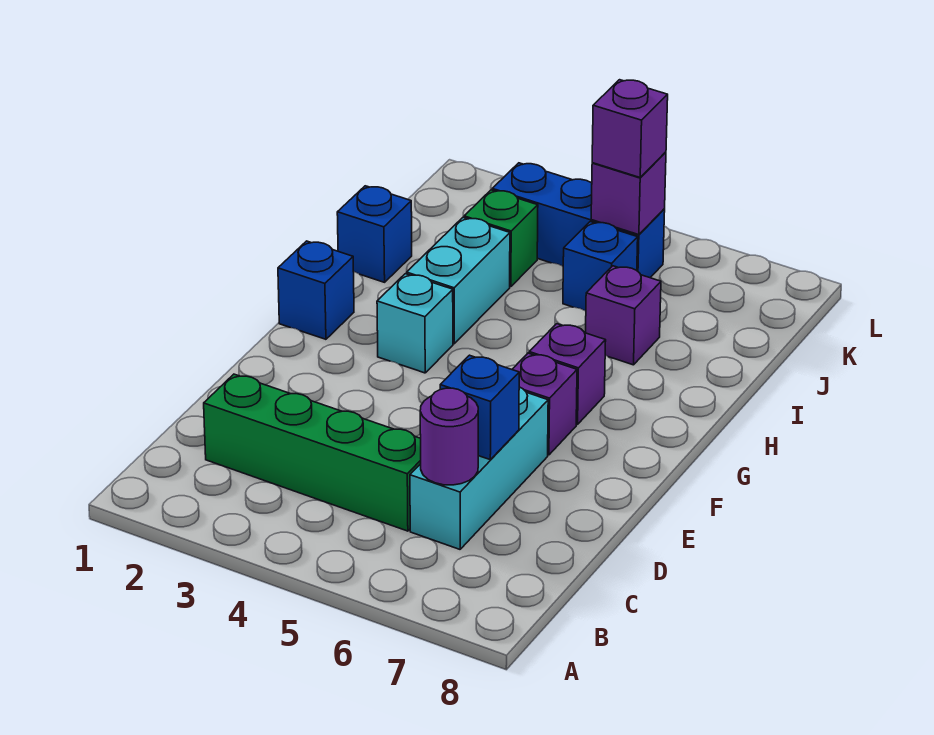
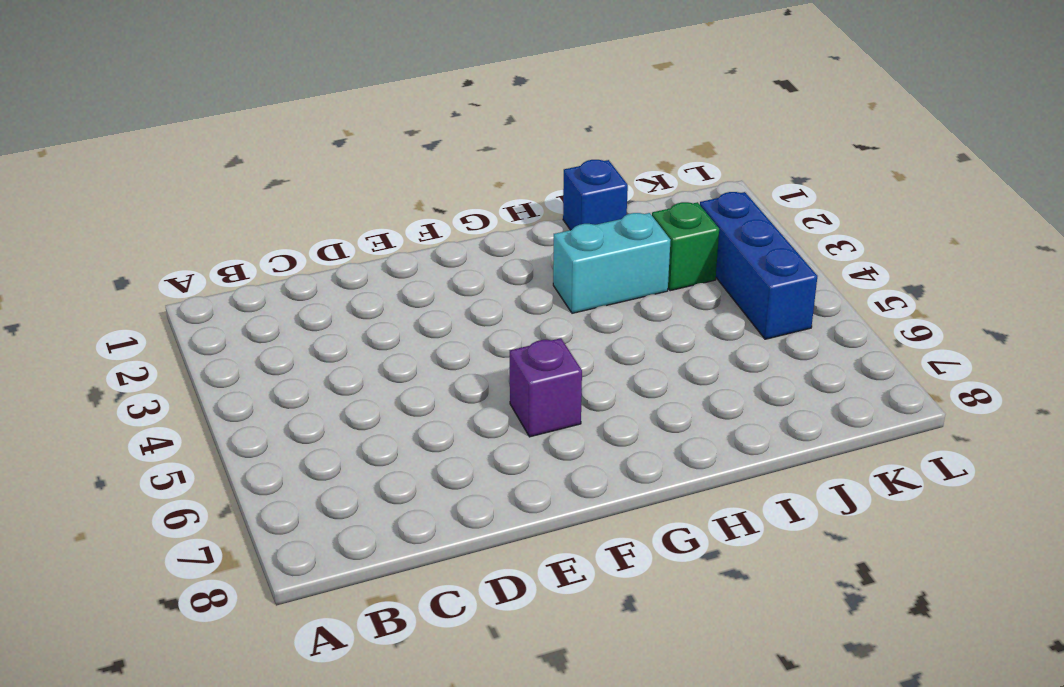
none -> green brick C2:C5 level 1
none -> cyan brick C6:E6 level 1
none -> blue brick G1 level 1

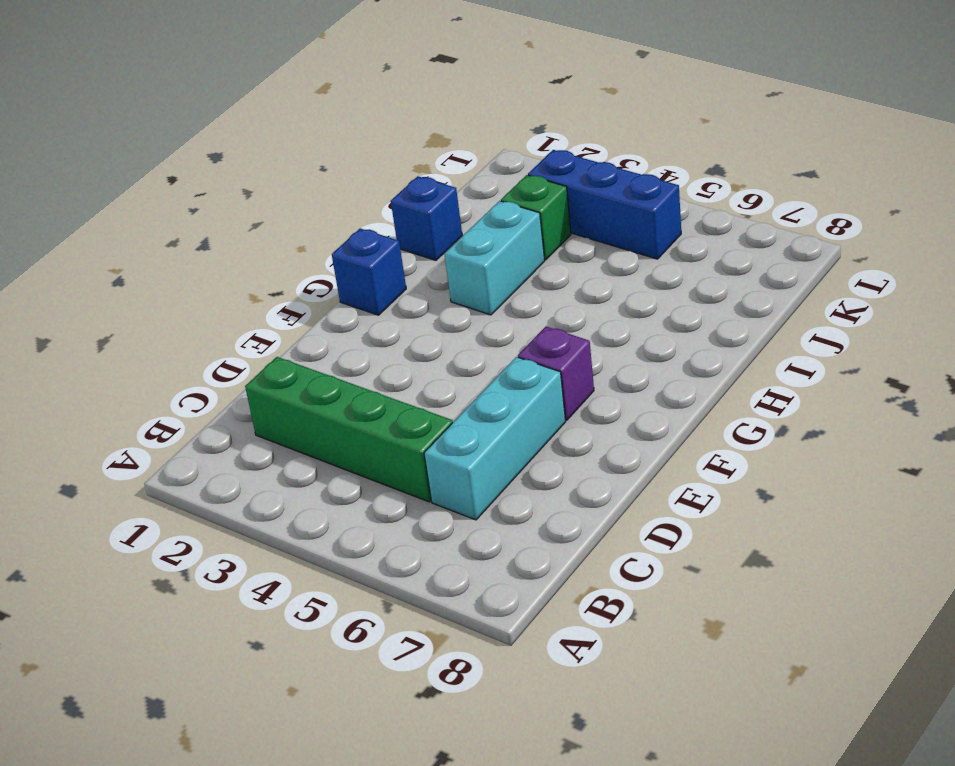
none -> cyan brick G3 level 1
none -> purple brick G6 level 1
none -> purple brick I6 level 1

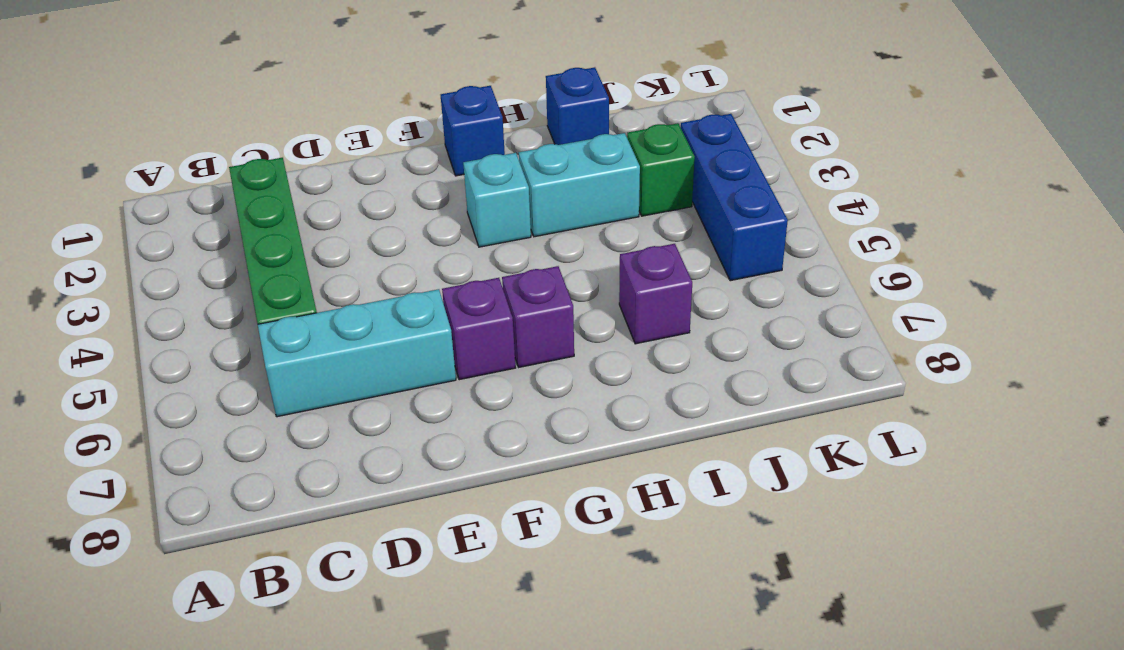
none -> blue brick J5 level 1
none -> purple round brick C6 level 2
none -> blue brick D6 level 2

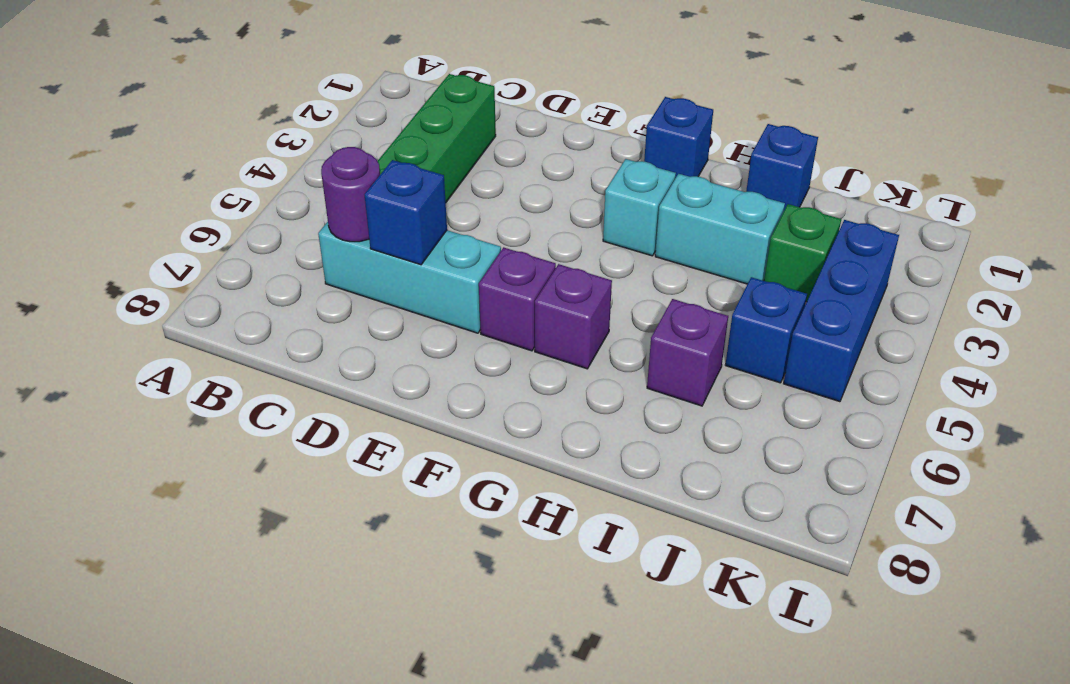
none -> purple brick K5 level 2
none -> purple brick K5 level 3

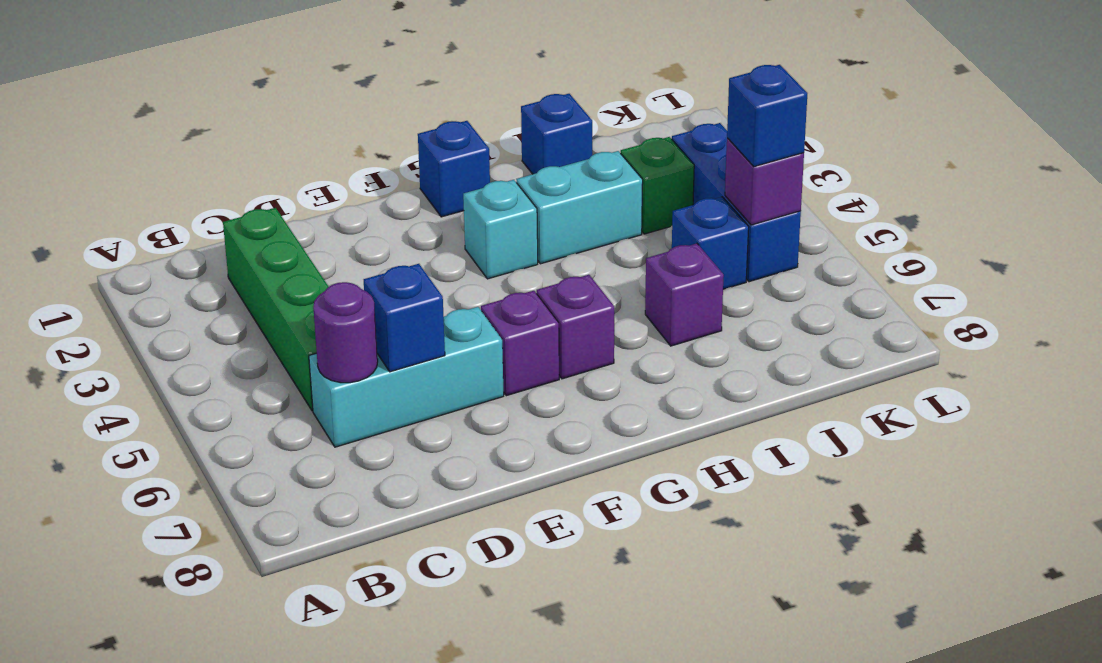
blue brick K5 level 3 -> purple brick K5 level 3

